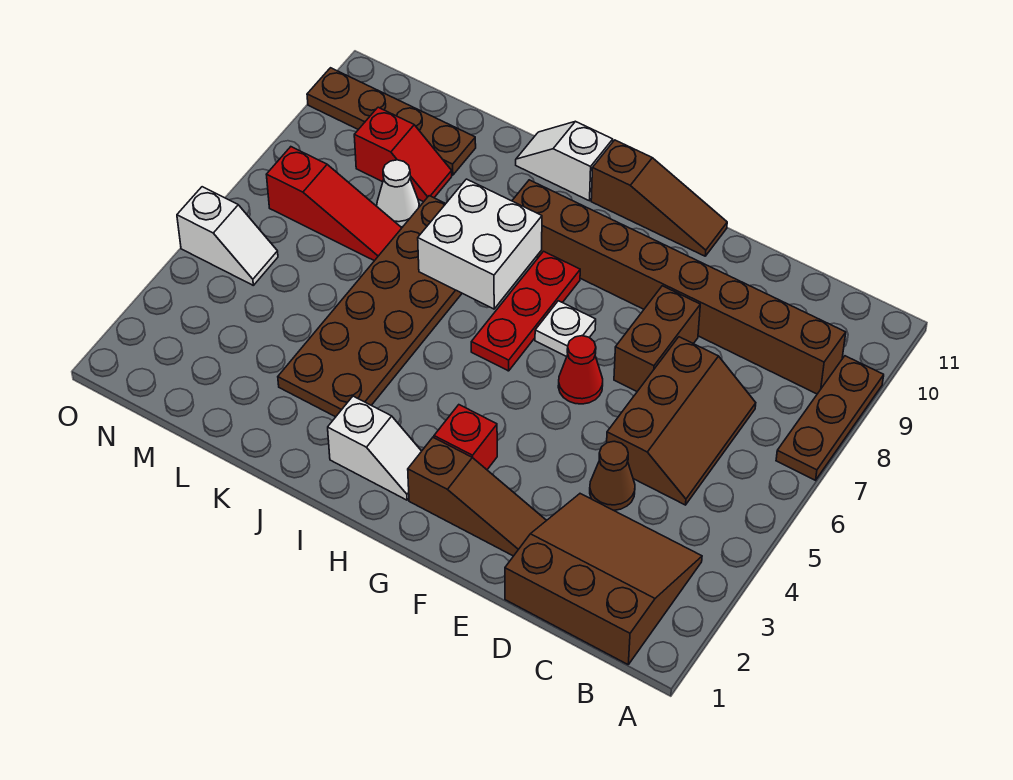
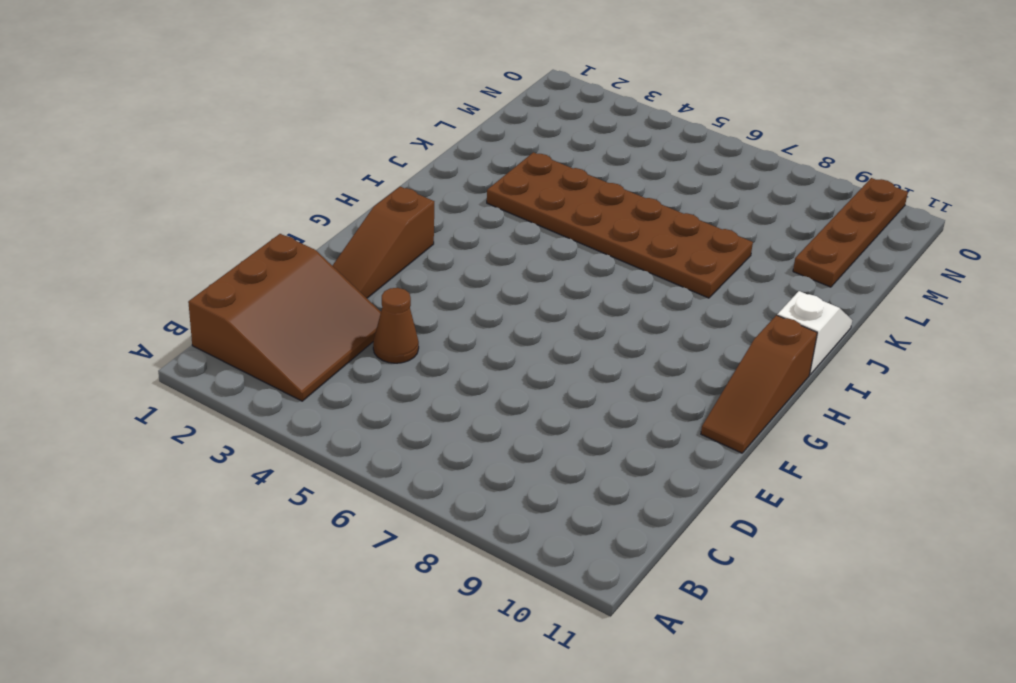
none -> brown plate A7:A9 level 1
none -> brown brick B9:I9 level 1
none -> brown slope C5:D7 level 1 top D

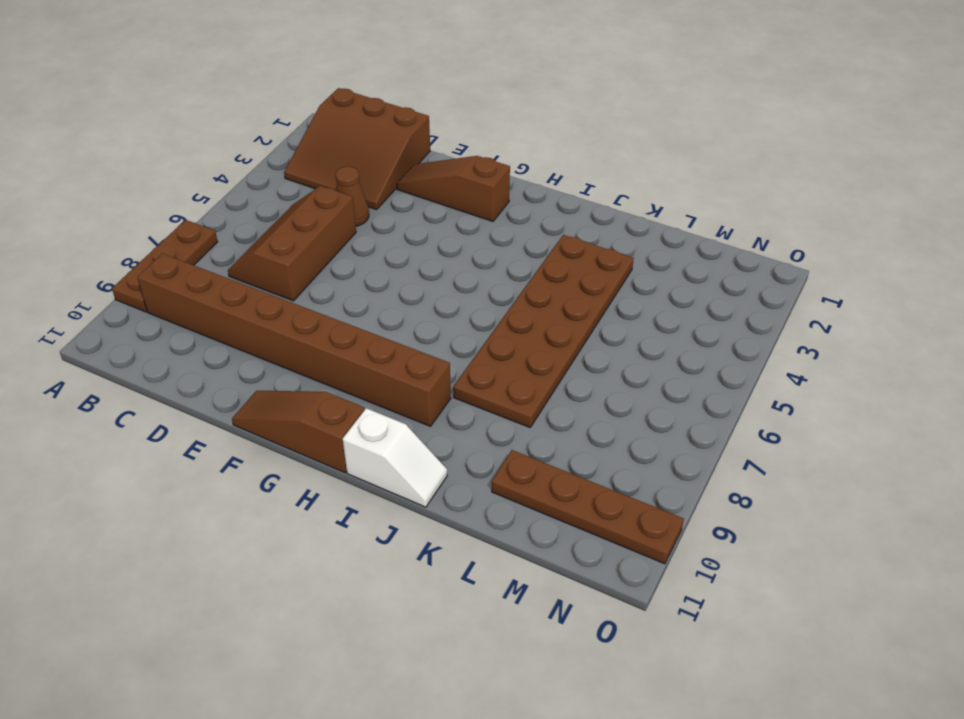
none -> brown brick E7:E8 level 1
none -> red cone F6 level 1
none -> red brick G3 level 1

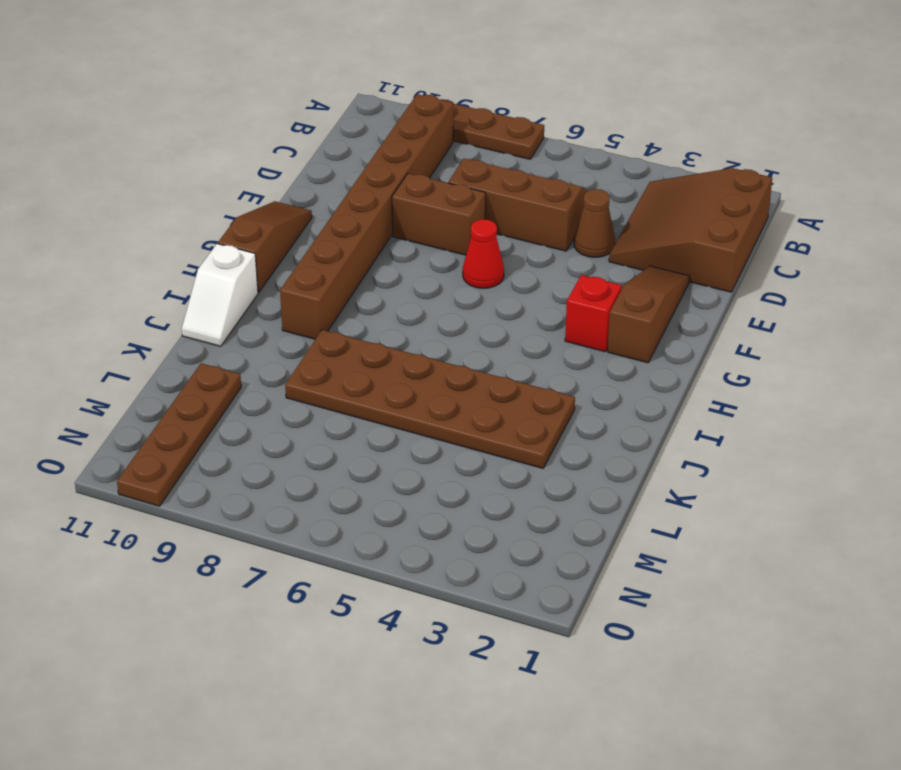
none -> white plate G7 level 1
none -> white slope H2:I2 level 1 top I
none -> red plate H6:H8 level 1

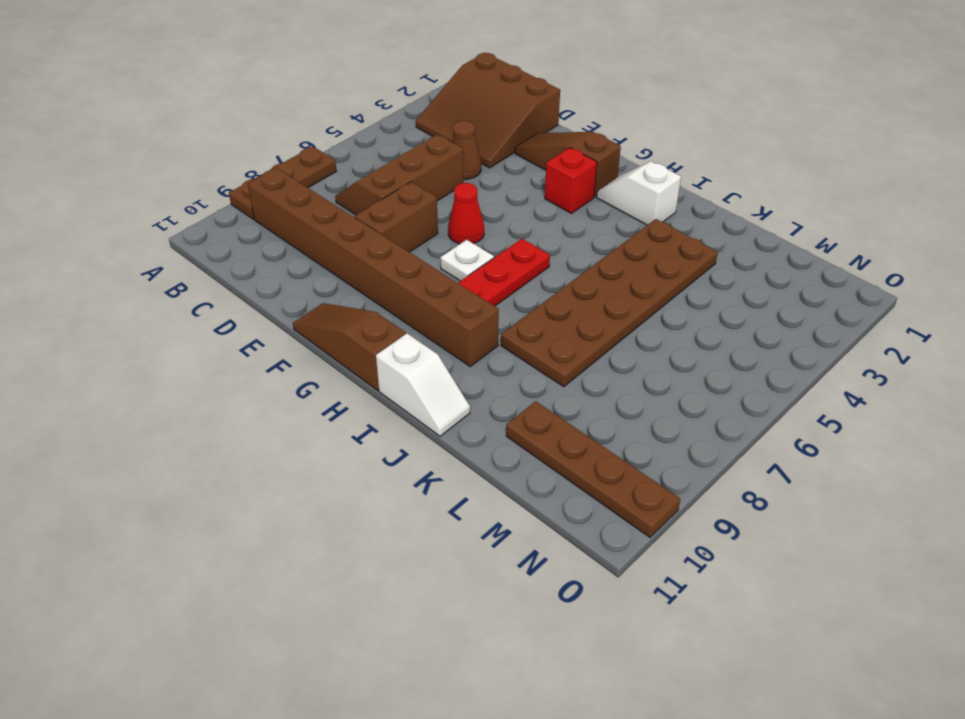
none -> red slope L7:N7 level 1 top N
none -> white cone L8 level 1
none -> red slope L9:M9 level 1 top M

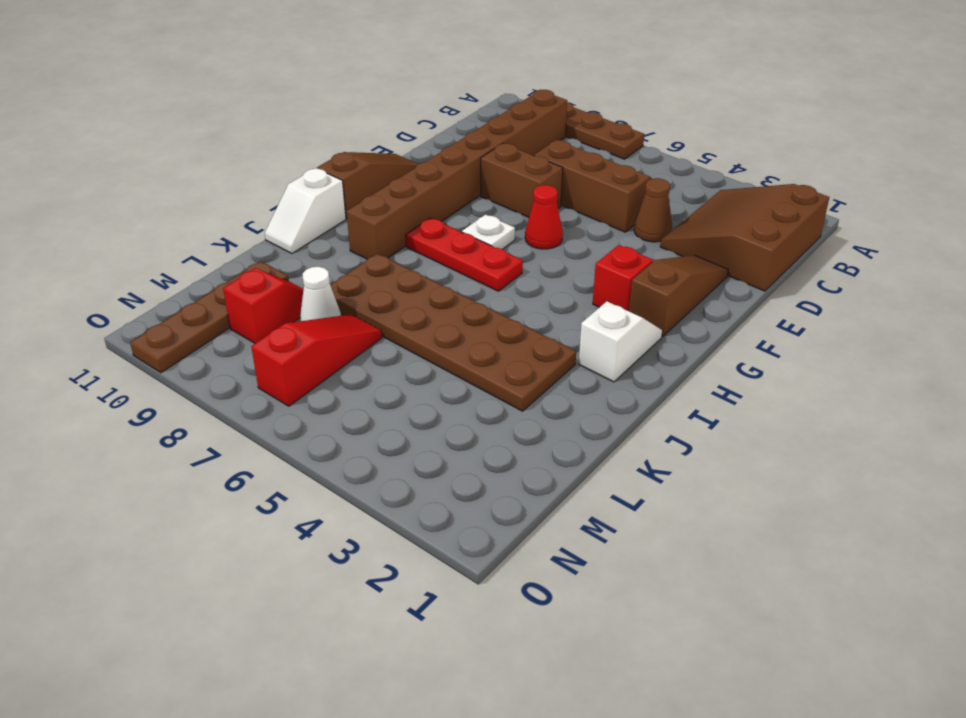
none -> white slope N5:O5 level 1 top O
none -> white brick I7:J8 level 2

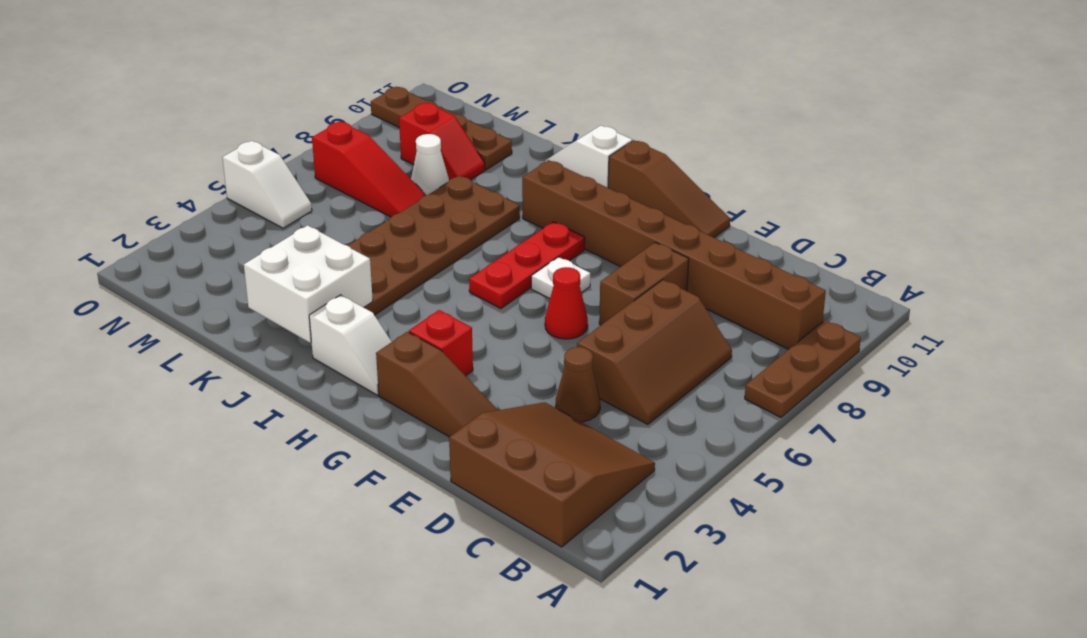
white brick J2:K3 level 2 -> white brick I7:J8 level 2

